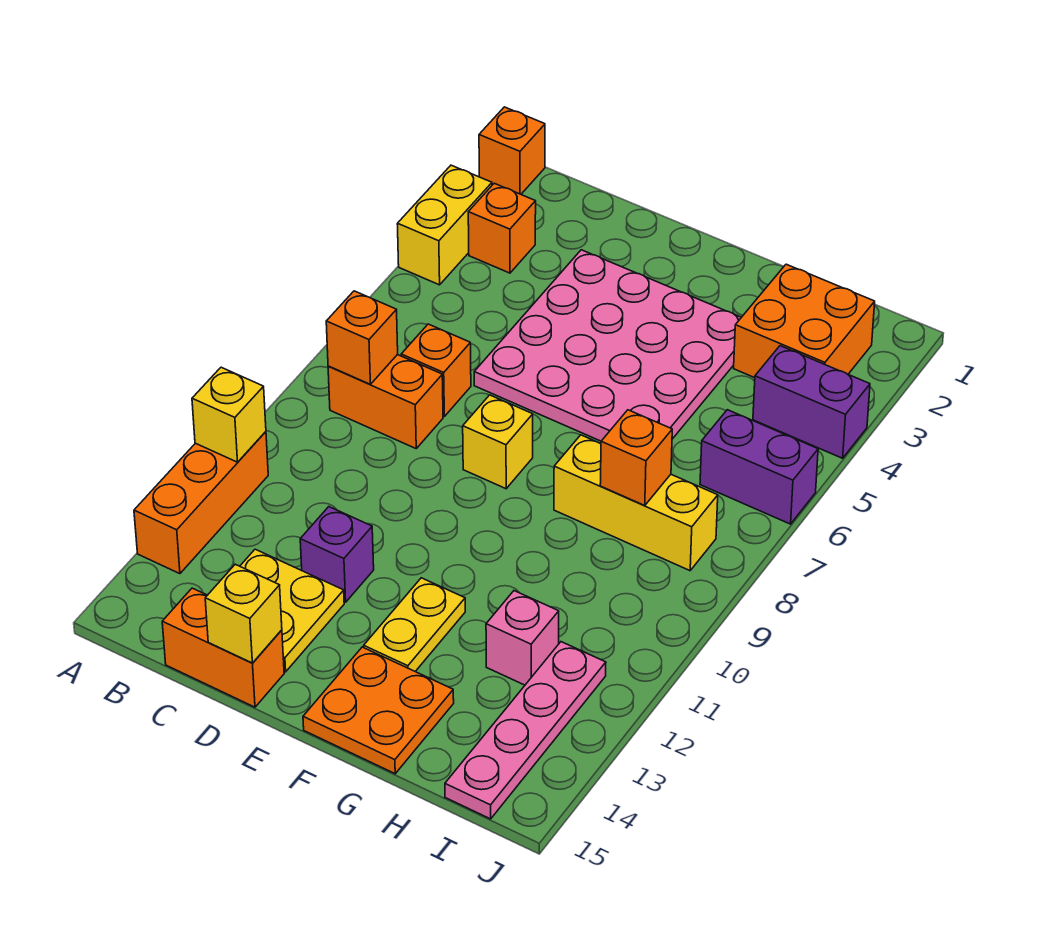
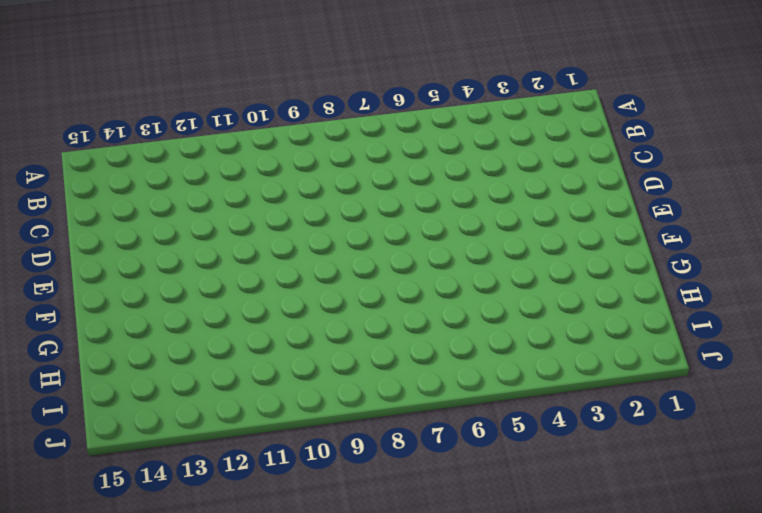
none -> orange brick A1 level 1
none -> yellow brick A3:A4 level 1
none -> orange brick A11:A13 level 1

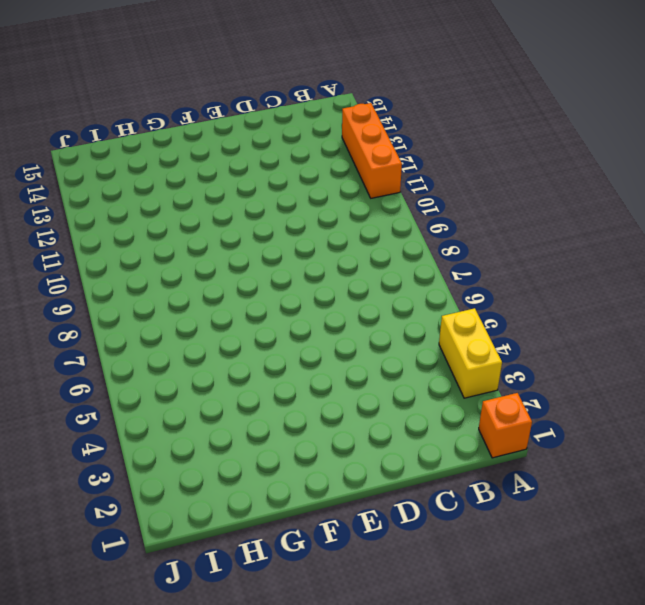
none -> orange brick B3 level 1
none -> orange brick B8:C8 level 1
none -> orange brick C7 level 1

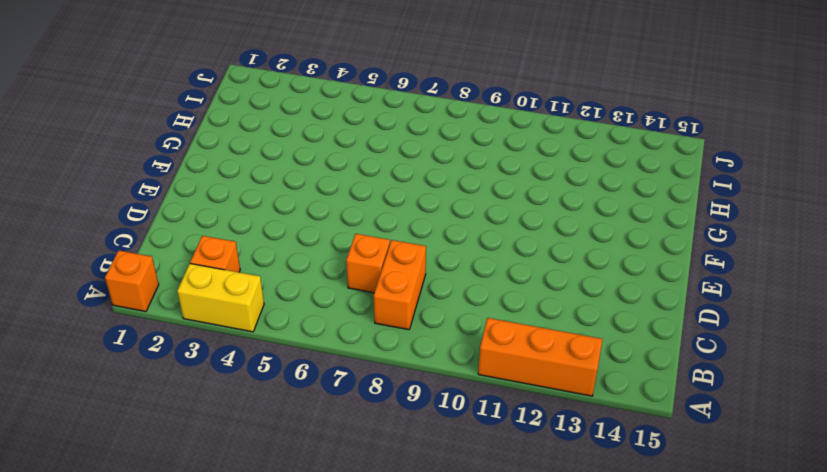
none -> yellow plate C13:D14 level 1
none -> orange brick C15:D15 level 1
none -> pink plate D3:G6 level 1

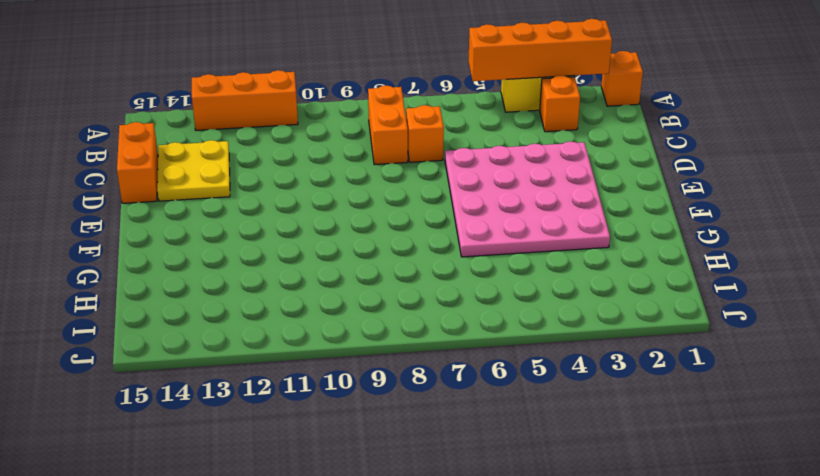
orange brick A2:A5 level 2 -> none
none -> purple brick D12 level 1
none -> yellow brick E8 level 1
none -> yellow plate F12:F13 level 1

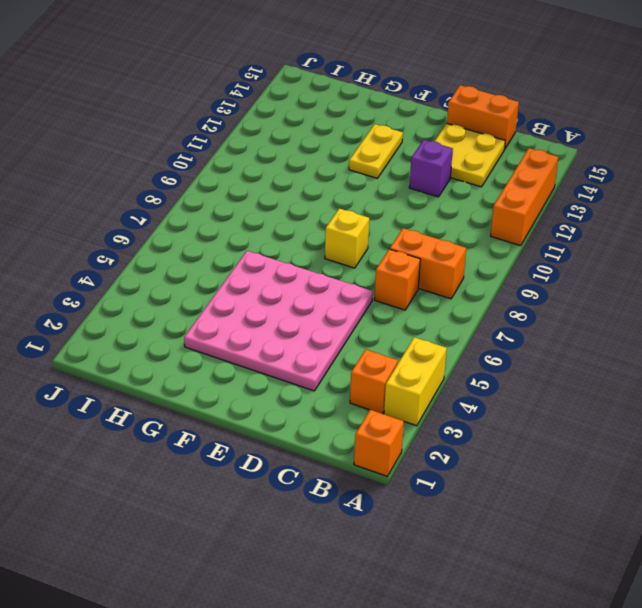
none -> orange plate F14:G15 level 1
none -> yellow brick G8:I8 level 1
none -> orange brick H2:I3 level 1

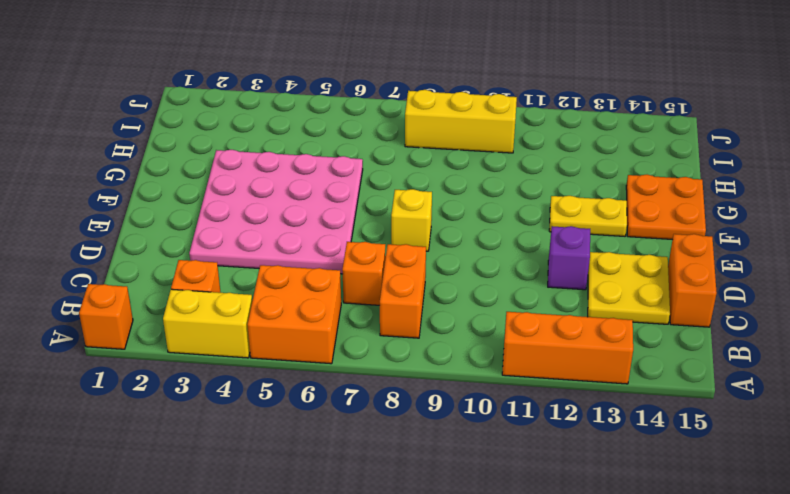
orange brick A5:B6 level 1 -> orange brick H2:I3 level 1
yellow brick I8:I10 level 1 -> yellow brick G8:I8 level 1
none -> pink brick H12 level 1
none -> purple brick I4:J4 level 1
none -> purple brick I6:J6 level 1

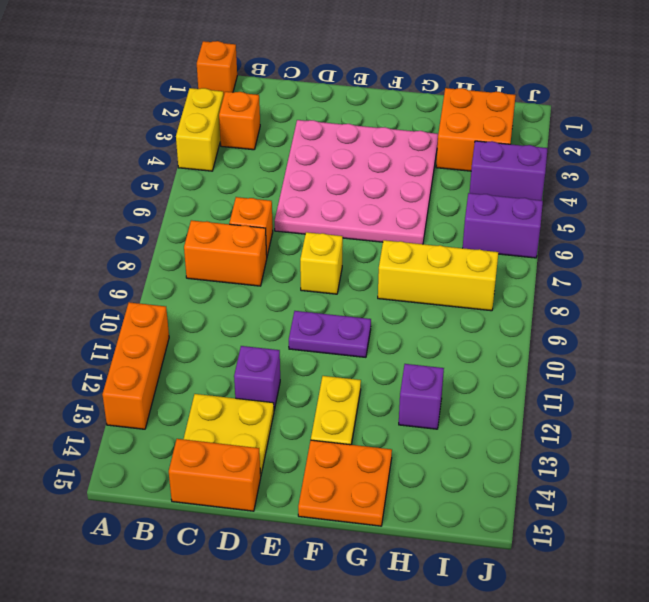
purple plate E10:F10 level 1 -> none
purple brick H12 level 1 -> pink brick H12 level 1
none -> pink plate I12:I15 level 1
none -> yellow brick A11 level 2
none -> orange brick B8 level 2

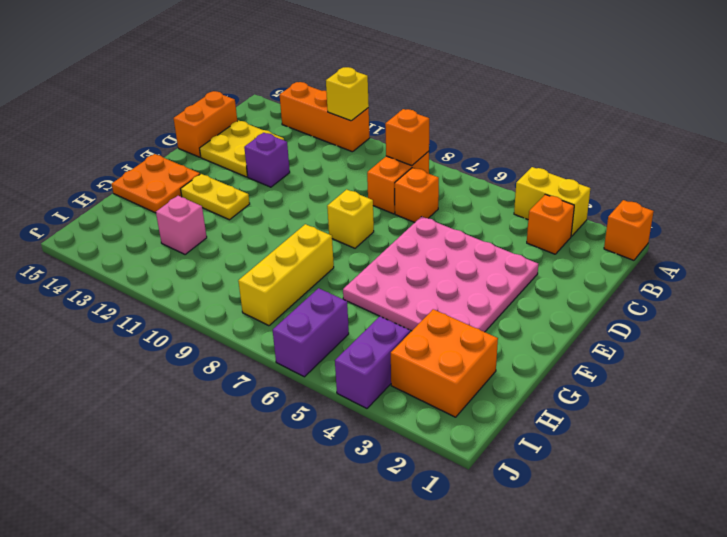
none -> pink plate I12:I15 level 1
none -> yellow brick D15 level 2
none -> orange brick H8 level 2

